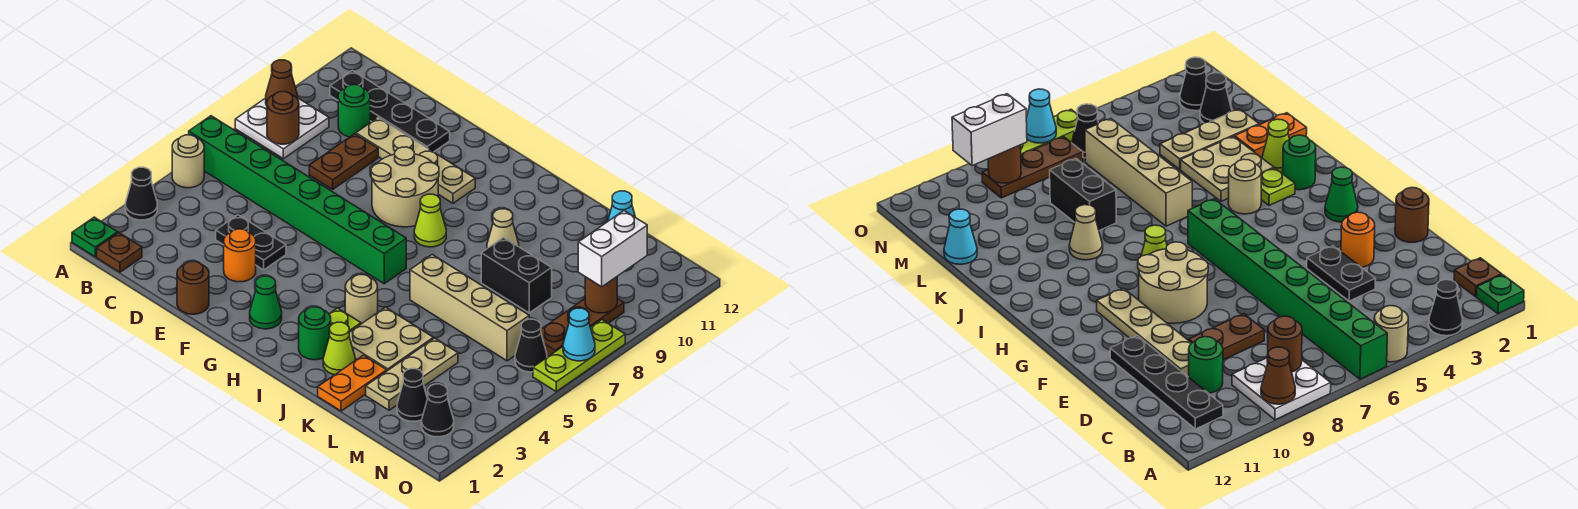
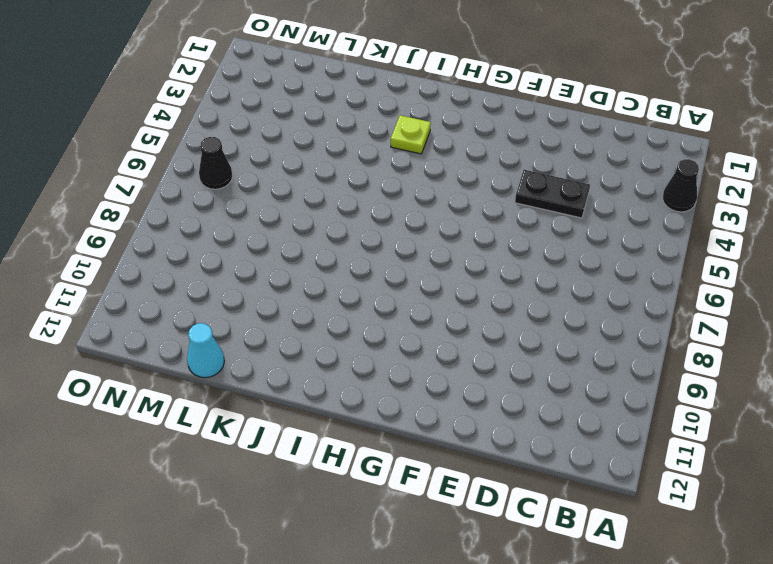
none -> green plate A1 level 1
none -> tan round brick A5 level 1
none -> green brick A6:H6 level 1
none -> white plate A8:B9 level 1

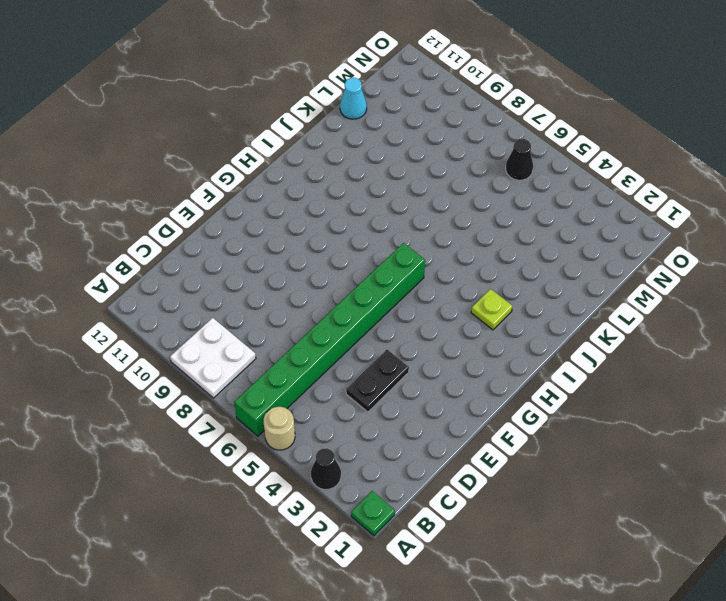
none -> brown plate B1 level 1
none -> black plate B11:E11 level 1
none -> green round brick C10 level 1
none -> brown plate D8:D9 level 1

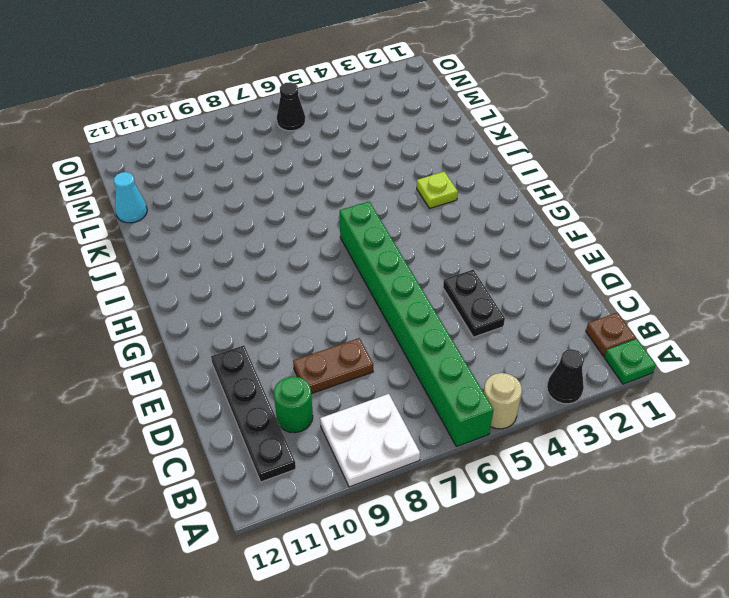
none -> tan plate D10:G10 level 1
none -> brown round brick E1 level 1
none -> orange round brick E3 level 1
none -> tan round brick F8:G9 level 1

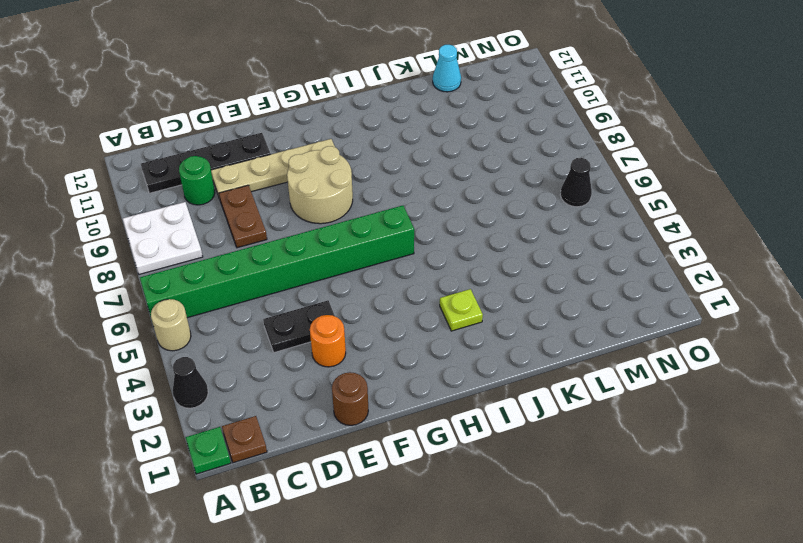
none -> green cone G2 level 1
none -> lime cone H8 level 1
none -> green round brick I2 level 1
none -> tan round brick I4 level 1

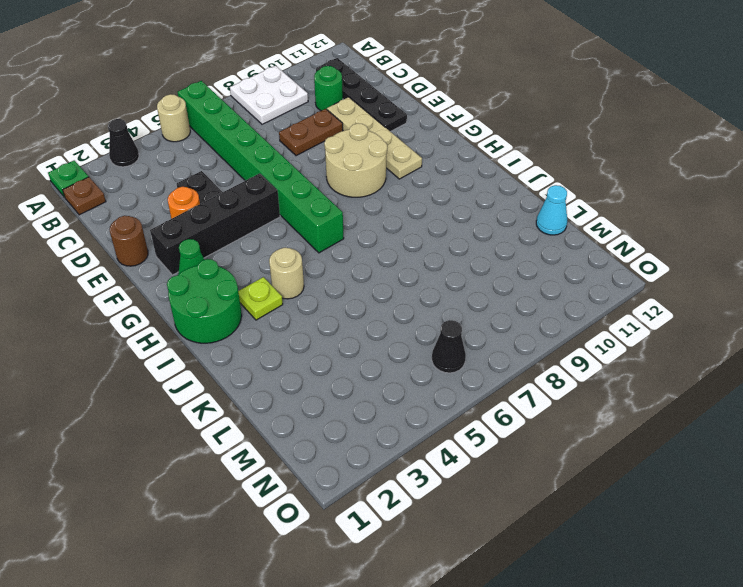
black brick F2:F5 level 1 -> none
green round brick H1:I2 level 1 -> green round brick I2 level 1
none -> lime cone H8 level 1
none -> lime cone J2 level 1
none -> tan plate J3:K4 level 1
none -> tan brick J6:M6 level 1

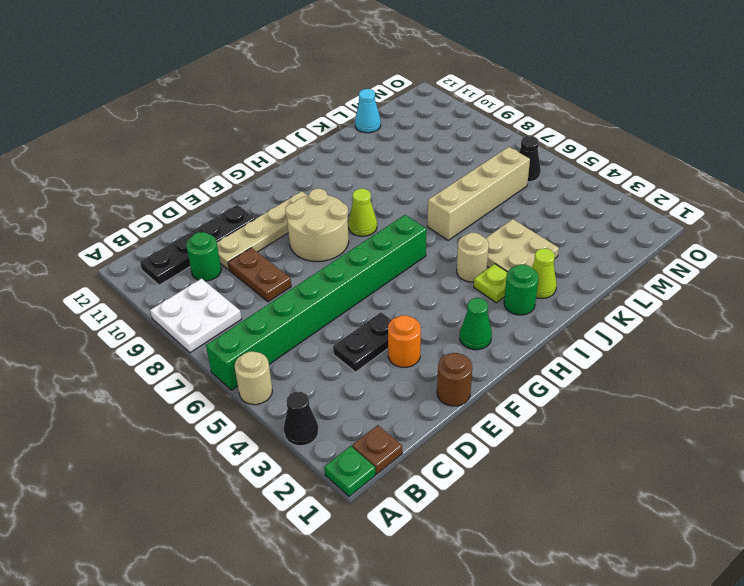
none -> tan cone J9 level 1
none -> orange plate K1:K2 level 1
none -> black brick K8:L8 level 1
none -> tan plate L2:L4 level 1

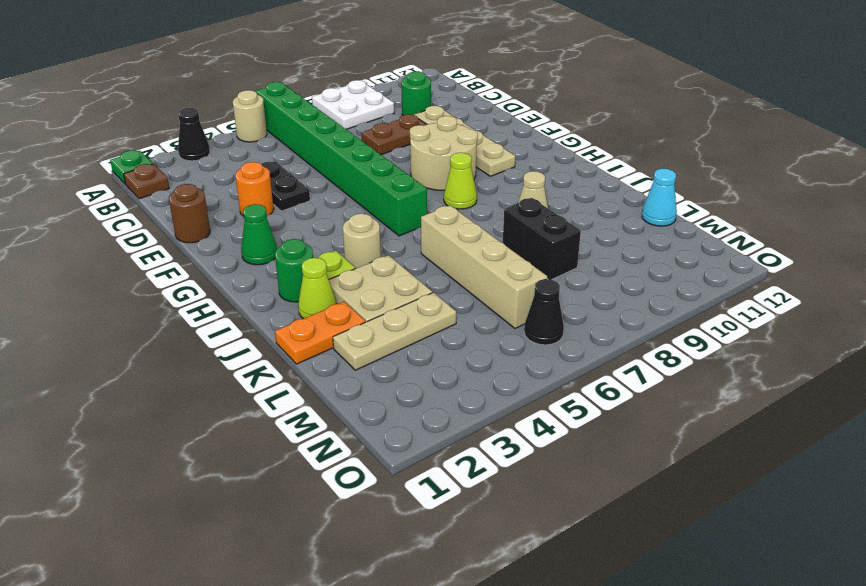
none -> black plate B11:E11 level 1
none -> black cone M2 level 1
none -> black cone N2 level 1
none -> brown plate N7:N9 level 1

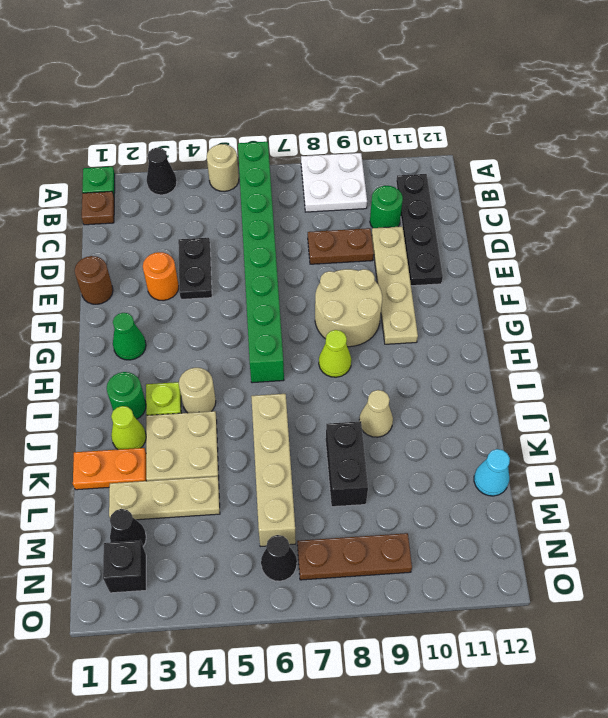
black brick N2 level 1 -> black cone N2 level 1
none -> lime plate O6:O8 level 1
none -> brown cone A9 level 2
none -> brown round brick B8 level 2
none -> brown round brick N9 level 2

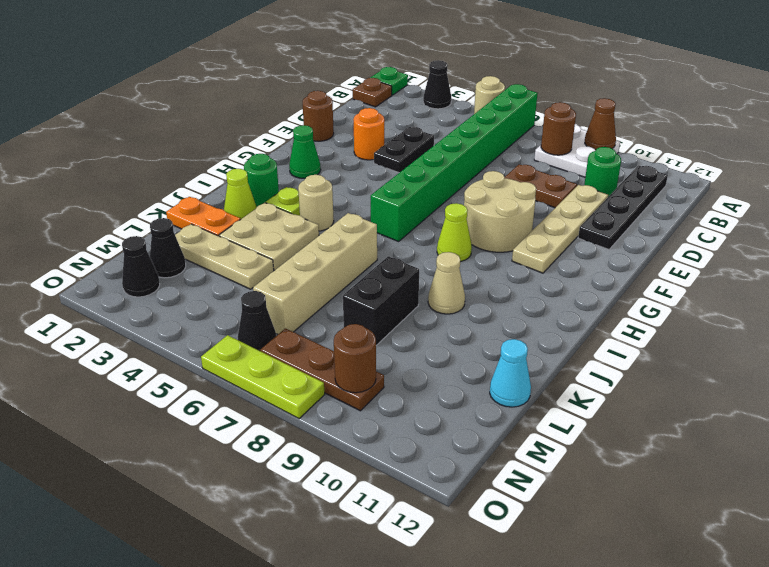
none -> cyan cone O7 level 2
none -> white brick N9:N10 level 3

